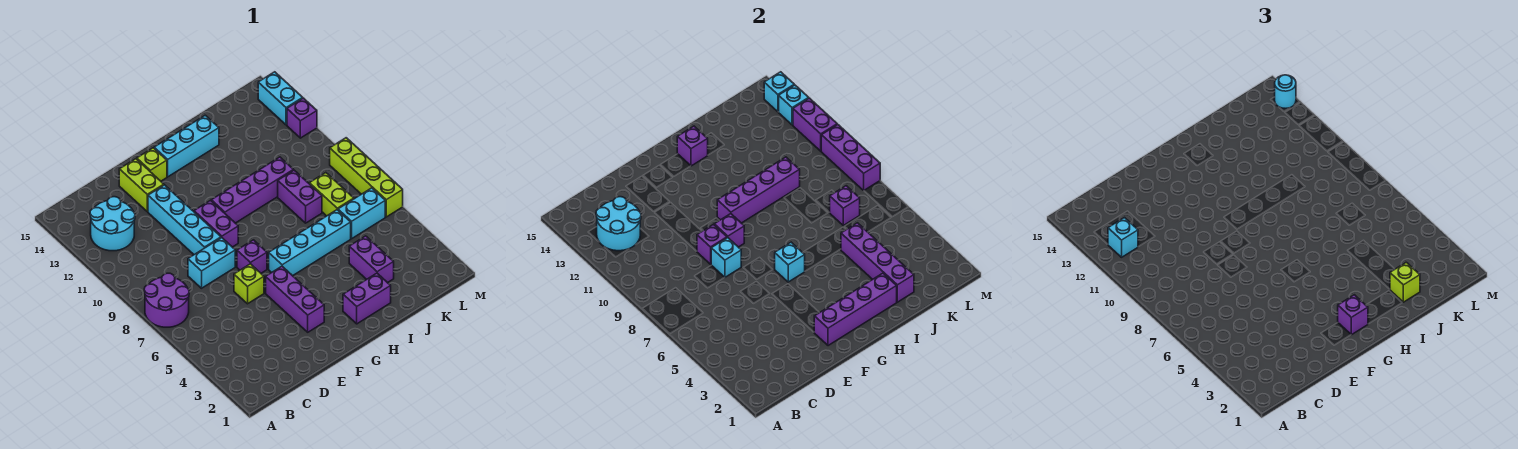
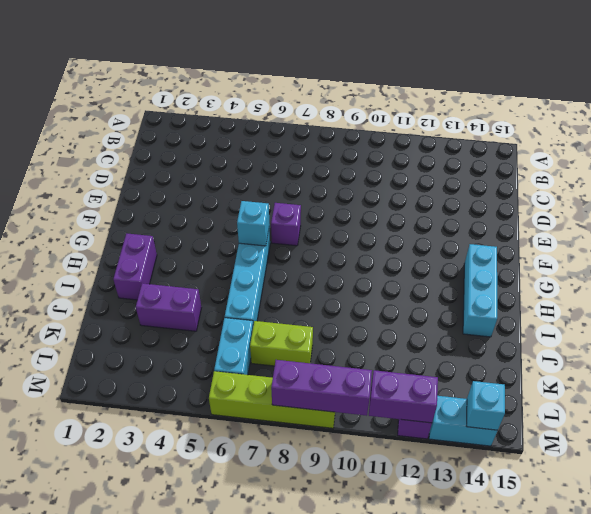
none -> purple round brick A7:B8 level 1
none -> cyan round brick B12:C13 level 1
none -> cyan brick D8:E8 level 1
none -> lime brick E6 level 1

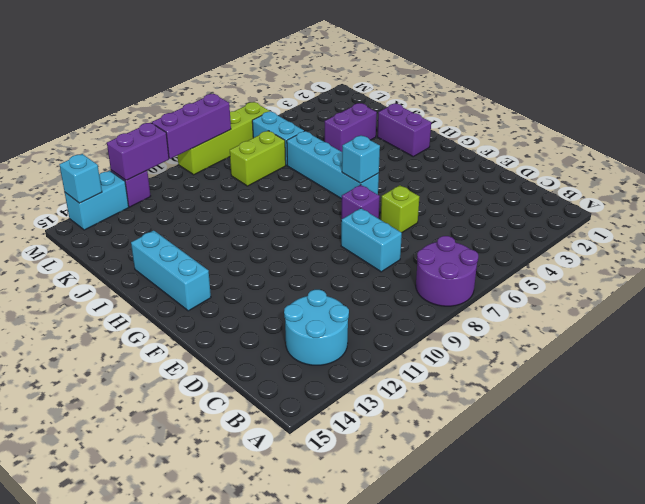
none -> cyan brick E9:E12 level 1
none -> lime brick E13:E14 level 1
none -> purple brick F3:F5 level 1
none -> purple brick F9:F10 level 1

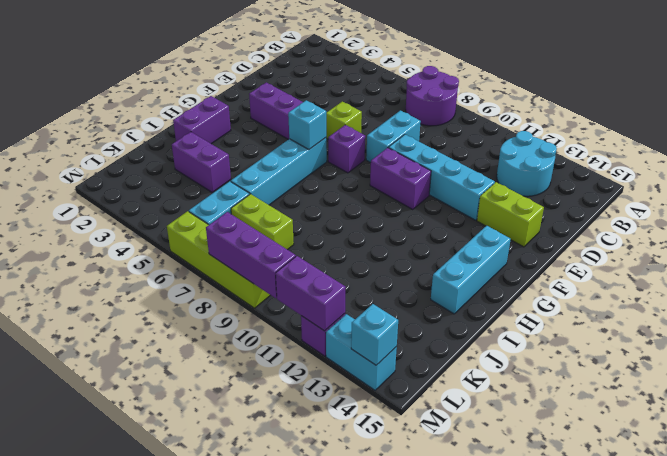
none -> lime brick F14 level 1
none -> purple brick G10:J10 level 1
none -> purple brick J8:J9 level 1
none -> cyan round brick B12:C13 level 2

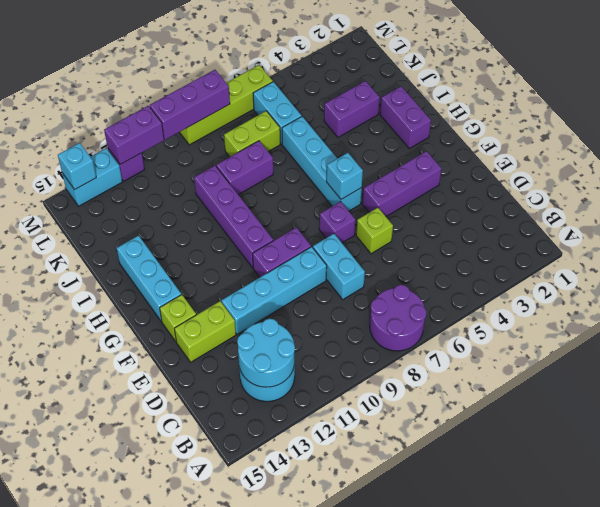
none -> cyan brick E8 level 2
none -> purple brick E9 level 2
none -> purple brick F2:I2 level 2
none -> purple brick F9 level 2

